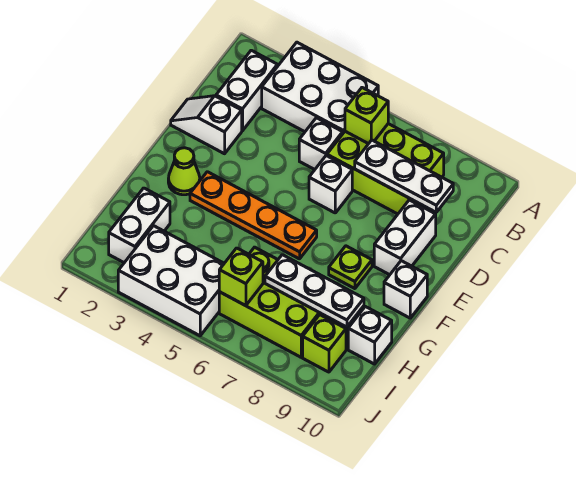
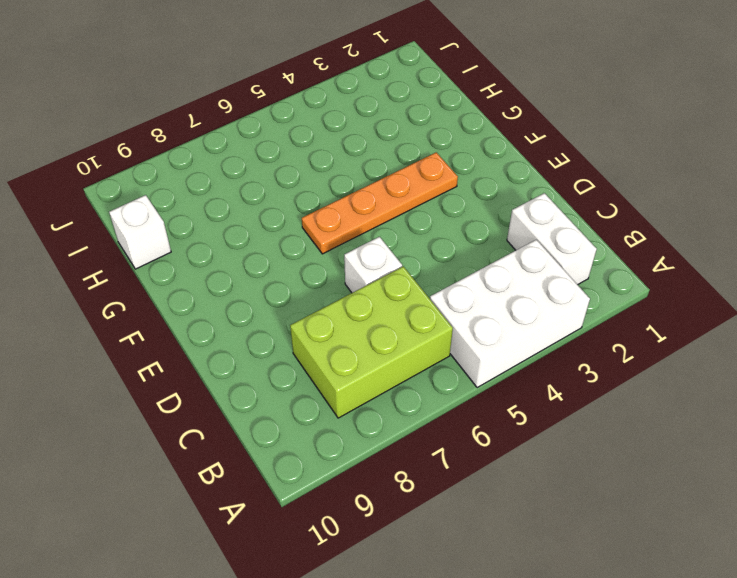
none -> white brick C5 level 1
none -> white slope D1:D2 level 1 top 2
none -> white brick D9:E9 level 1

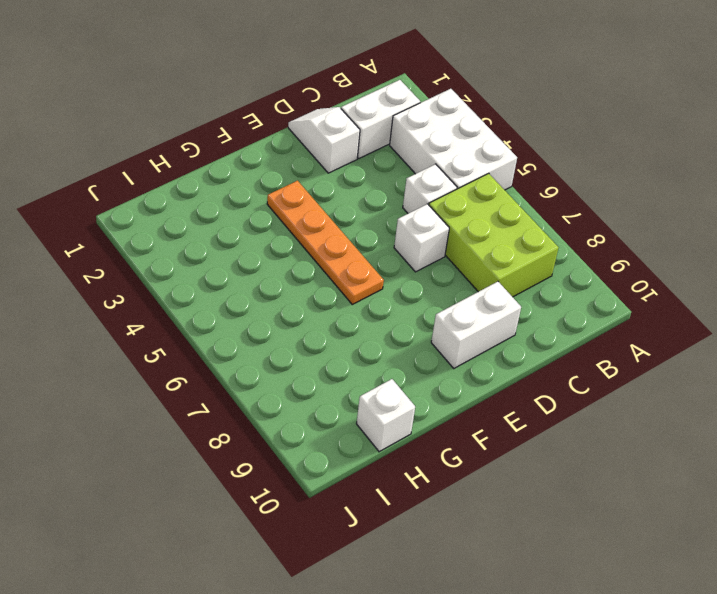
none -> lime cone F2 level 1
none -> lime plate F8 level 1
none -> white brick F10 level 1

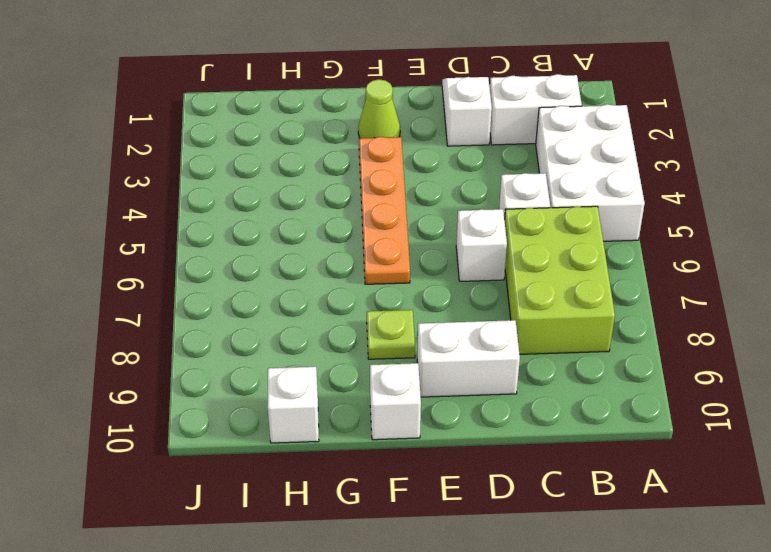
none -> white brick H2:I2 level 1
none -> lime brick H6:I8 level 1
none -> white brick I3:J5 level 1

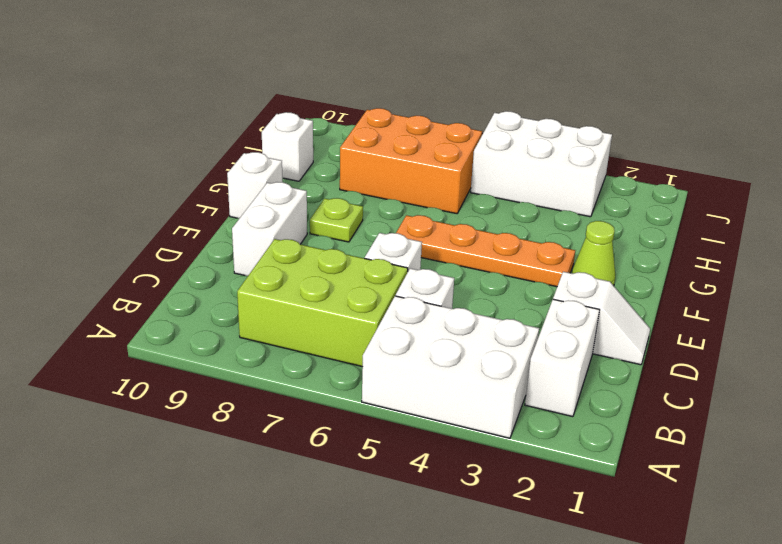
orange brick H6:I8 level 1 -> lime brick H6:I8 level 1
none -> white brick H2:I2 level 1
none -> lime brick I9 level 1
none -> lime brick B6 level 2

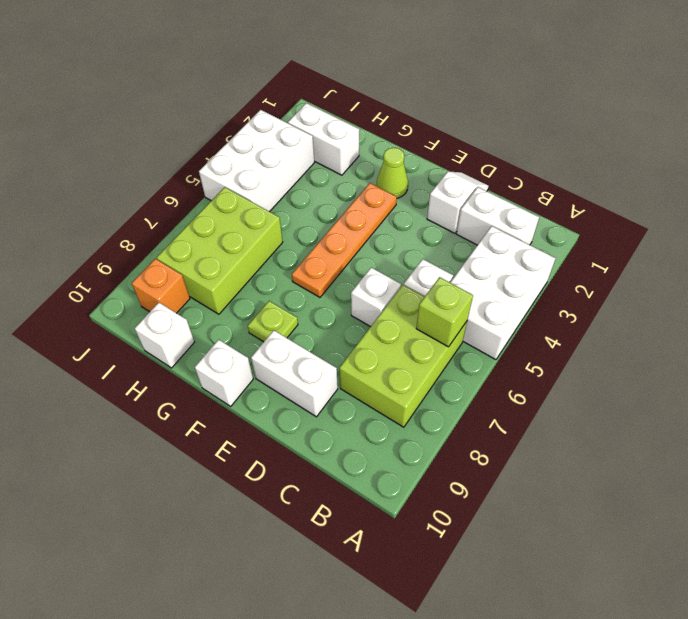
orange brick I9 level 1 -> lime brick I9 level 1
none -> white plate C7:C9 level 2
none -> white plate H7:H9 level 2
none -> lime brick I6 level 2

